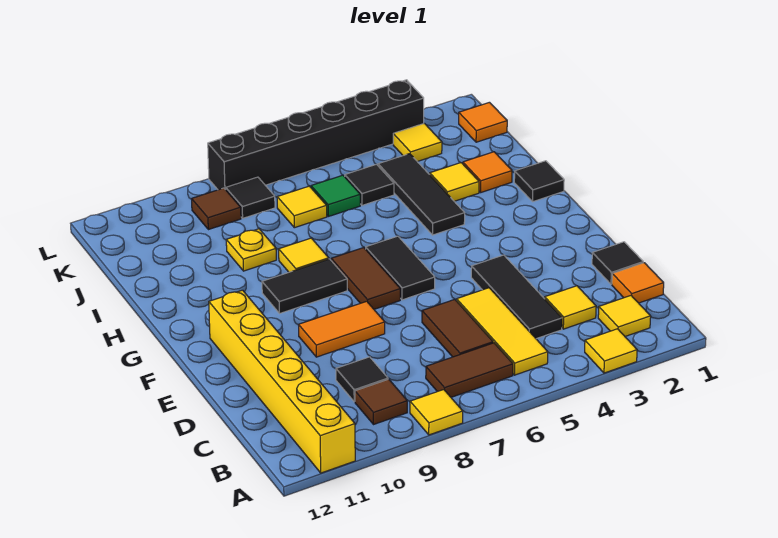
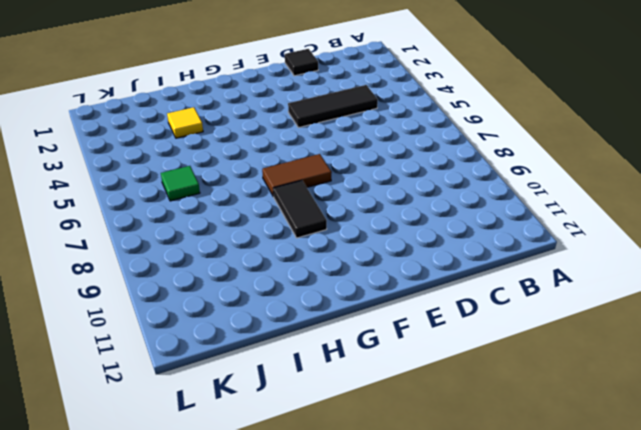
none -> yellow tile A3 level 1
none -> yellow tile A8 level 1
none -> yellow brick A11:F11 level 1
none -> yellow tile B2 level 1

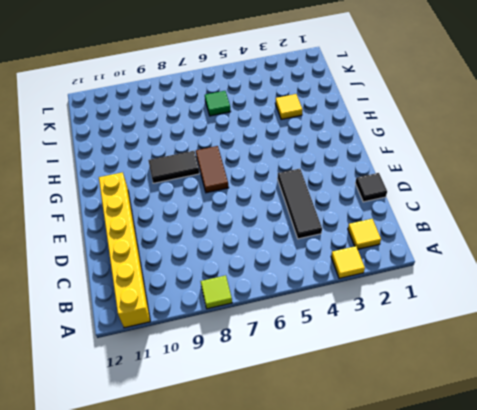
lime tile A8 level 1 -> yellow tile A8 level 1
none -> yellow tile B5:D5 level 1
none -> brown tile B6:B7 level 1
none -> brown tile B9 level 1
none -> orange tile C1 level 1

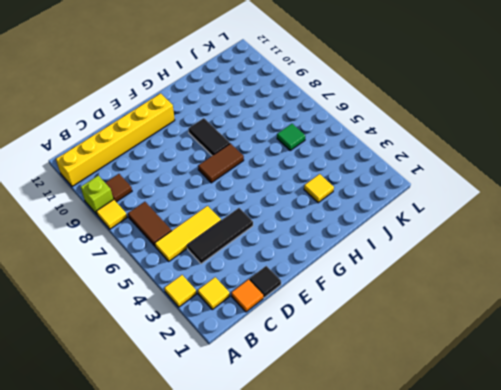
lime brick A9 level 1 -> none
none -> yellow tile C3 level 1
none -> brown tile C6:D6 level 1
none -> black tile C9 level 1
none -> orange tile E8:E9 level 1

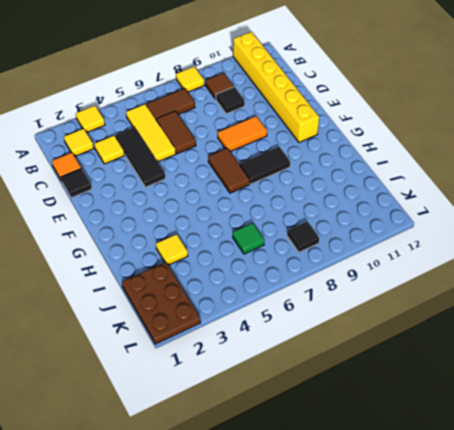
brown plate J1:L2 level 1 -> orange tile K1 level 1
none -> black tile F6:G6 level 1
none -> black tile H1 level 1
none -> black tile H4:J4 level 1
none -> yellow tile H8 level 1

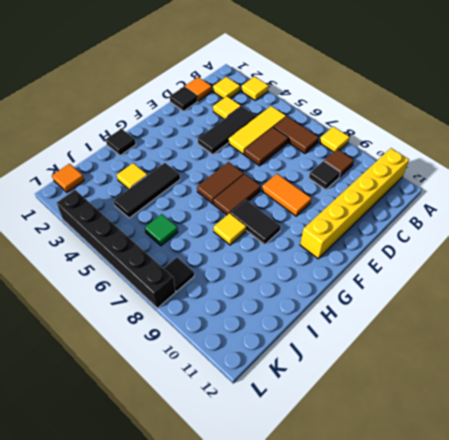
brown tile F6:G6 level 1 -> black tile F6:G6 level 1
none -> orange tile I2 level 1
none -> yellow plate I9 level 1
none -> black tile J5 level 1
none -> yellow tile J7 level 1

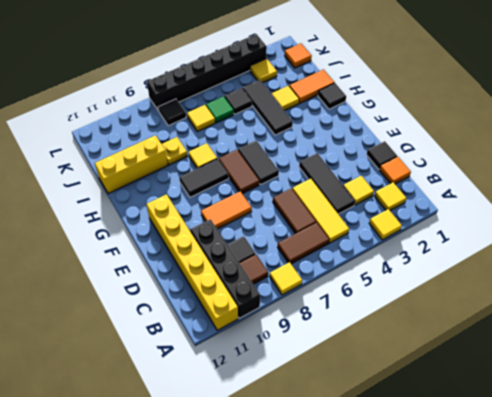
black brick A10:D10 level 1 -> none
orange tile I1:I2 level 1 -> orange tile I2 level 1
yellow brick I10:I12 level 1 -> none
none -> brown tile K9 level 1

